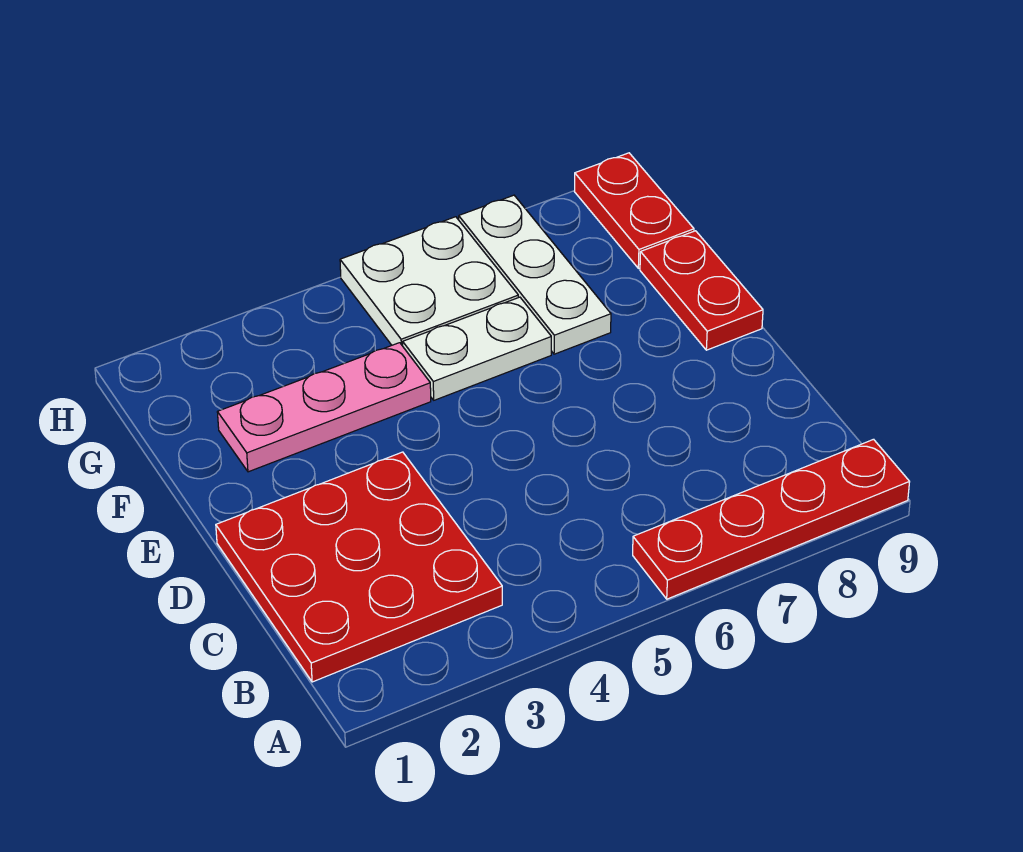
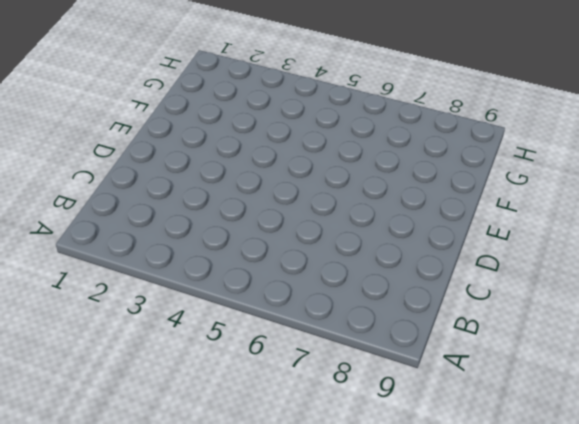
none -> red plate A6:A9 level 1
none -> red plate B1:D3 level 1

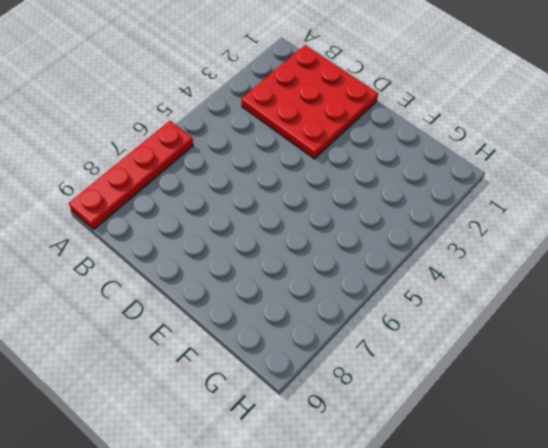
none -> red plate E9:F9 level 1
none -> pink plate F2:F4 level 1

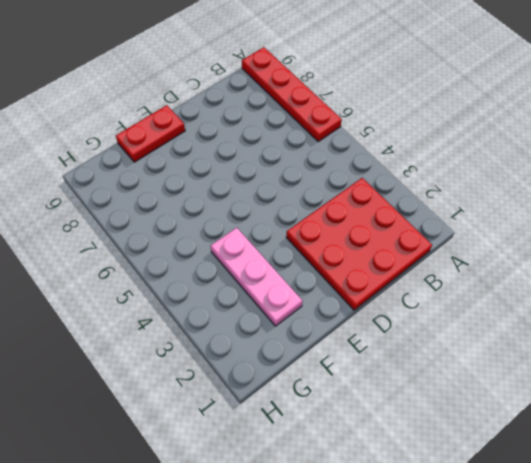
none -> white plate F5:F6 level 1
none -> white plate F7:H7 level 1

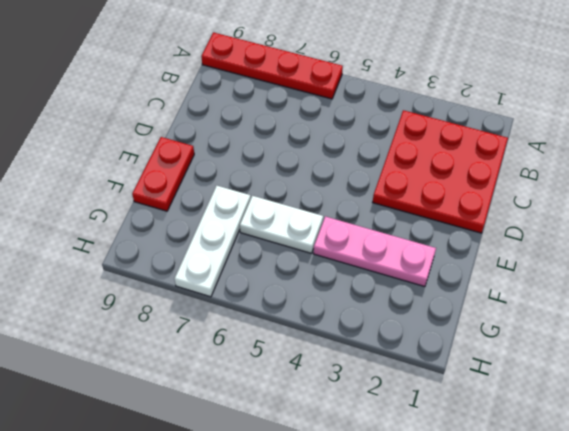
none -> white plate G5:H6 level 1
none -> red plate G9:H9 level 1

